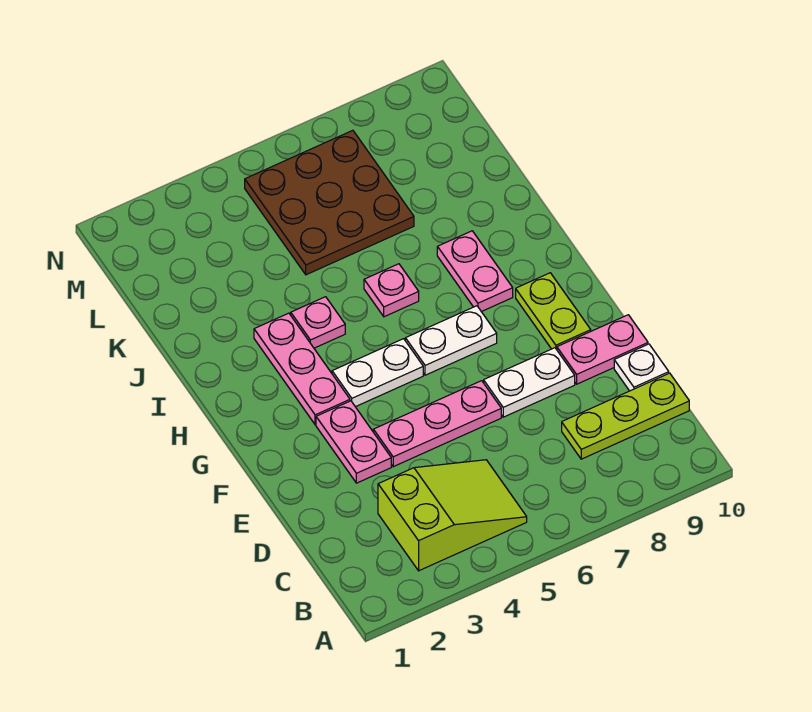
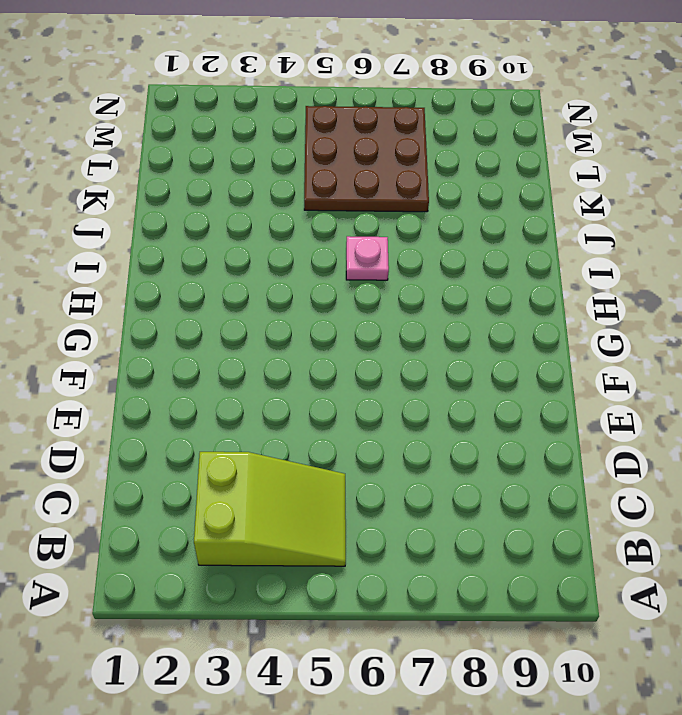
none -> lime plate C8:C10 level 1
none -> white plate D10 level 1
none -> pink plate E3:F3 level 1

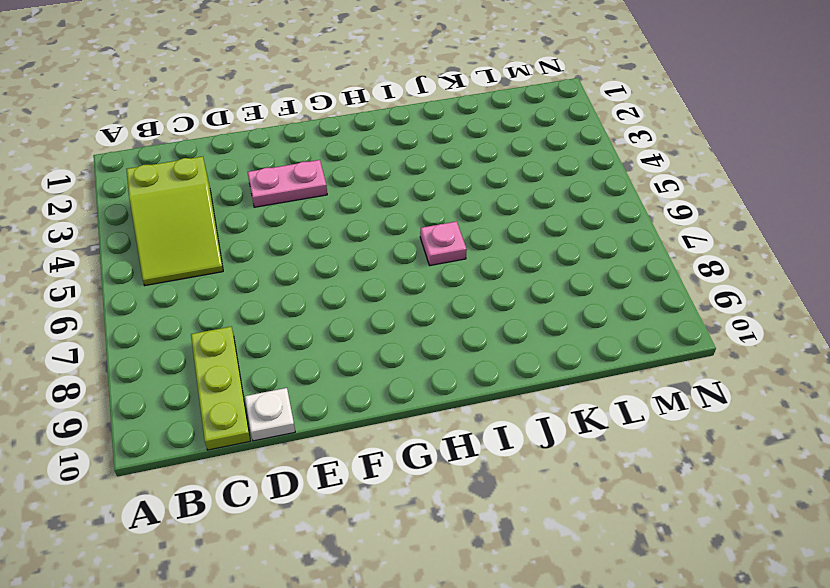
none -> pink plate E4:E6 level 1
none -> white plate E7:E8 level 1
none -> pink plate E9:E10 level 1

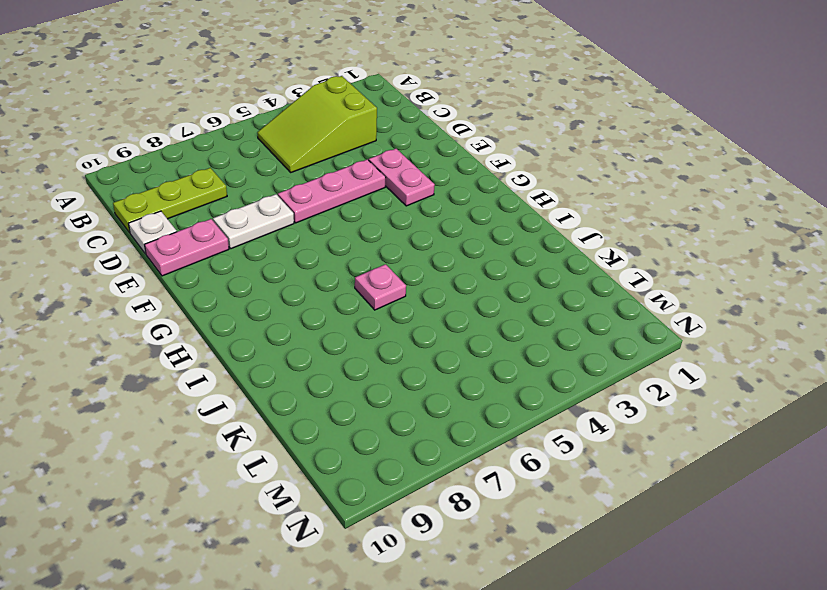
none -> lime plate F9:G9 level 1
none -> pink plate G3:I3 level 1
none -> white plate G4:G5 level 1

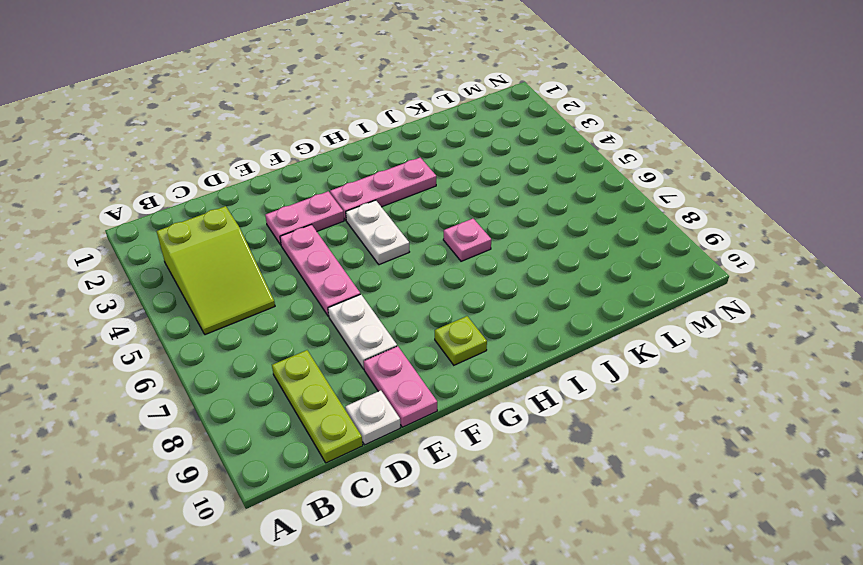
lime plate G9 level 1 -> lime plate F9:G9 level 1
none -> white plate G6:G7 level 1
none -> pink plate H8:I8 level 1
none -> pink plate I4 level 1

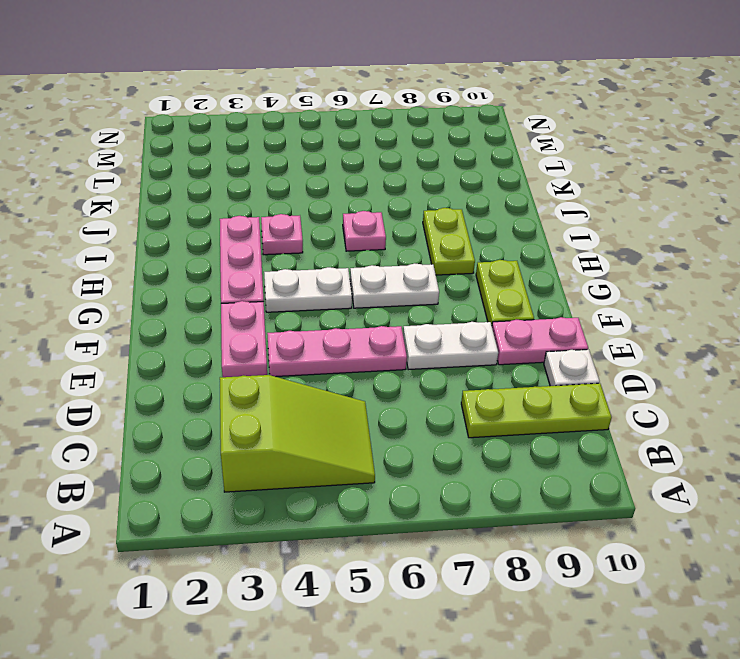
lime plate H8:I8 level 1 -> pink plate H8:I8 level 1
none -> brown plate K5:M7 level 1

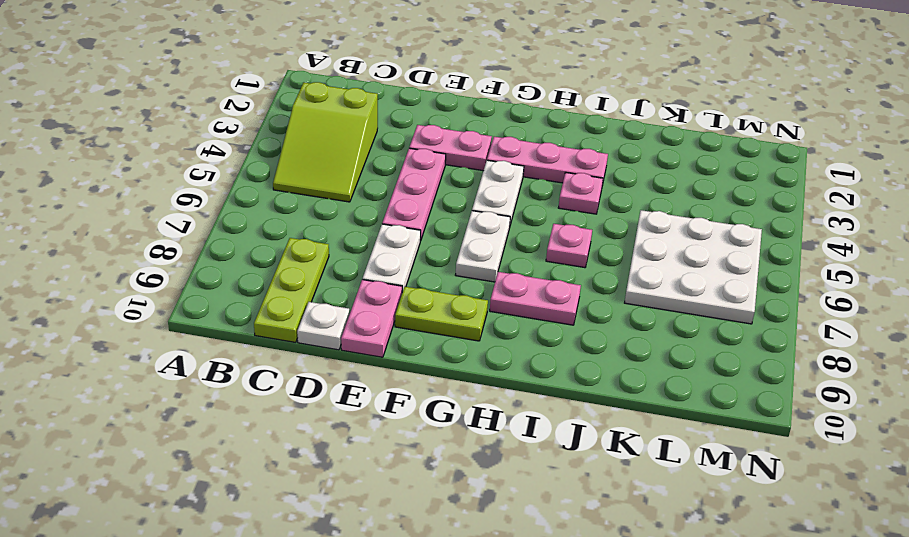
white plate K5:M7 level 1 -> brown plate K5:M7 level 1

